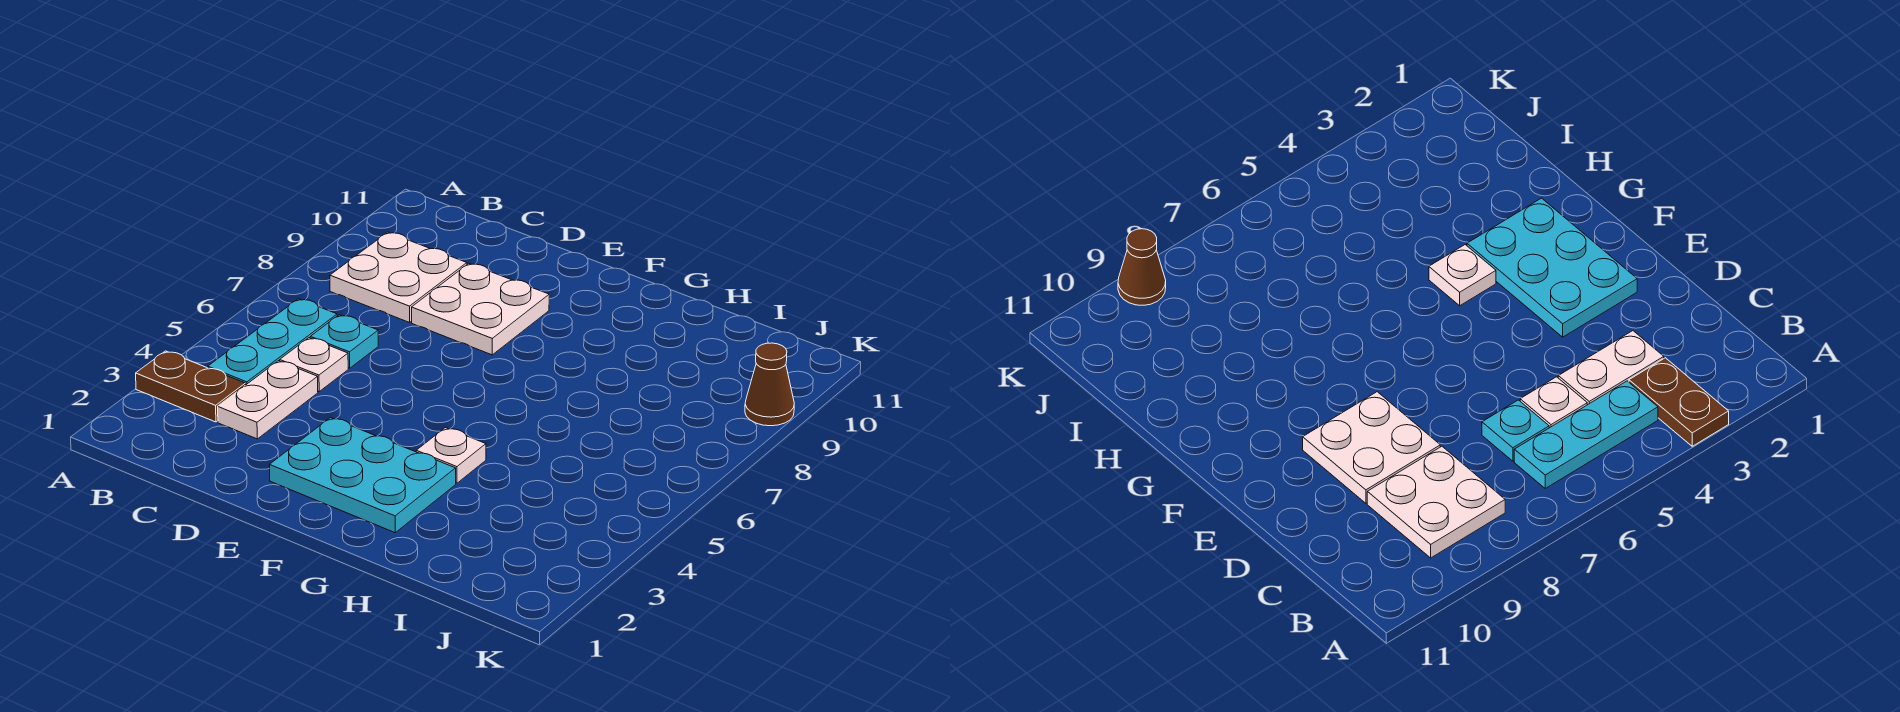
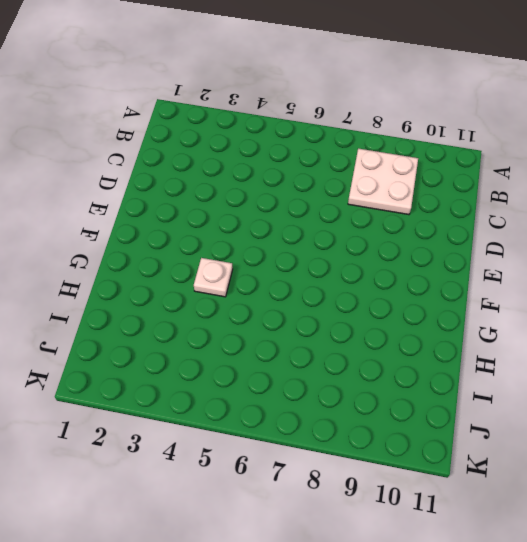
none -> brown plate A3:B3 level 1
none -> cyan plate B4:B6 level 1

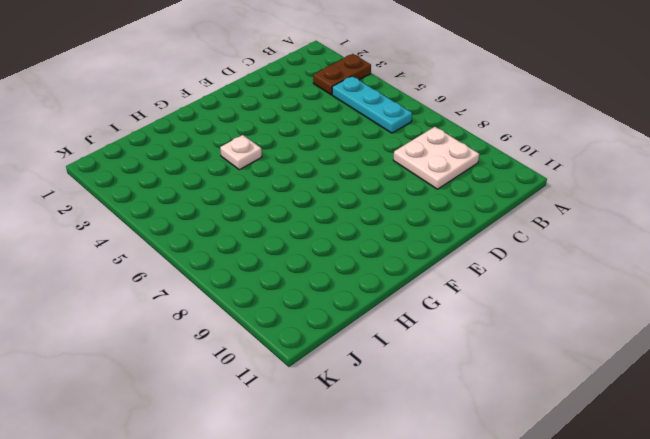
none -> white plate C3:C4 level 1
none -> white plate C5 level 1

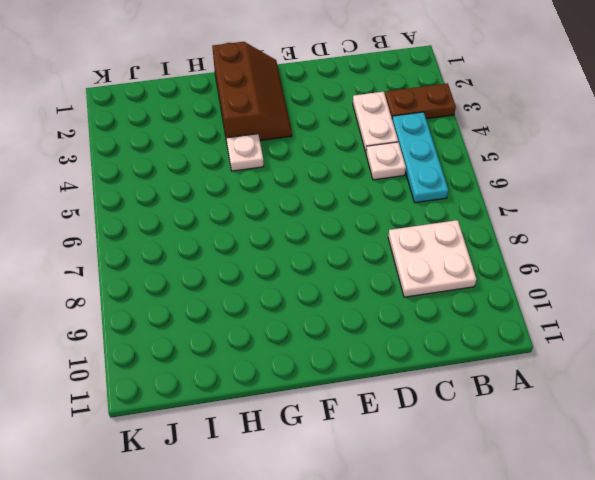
brown slope F1:G3 level 1 top G -> cyan plate E2:G3 level 1
none -> cyan plate C6 level 1
none -> white plate D8:E9 level 1

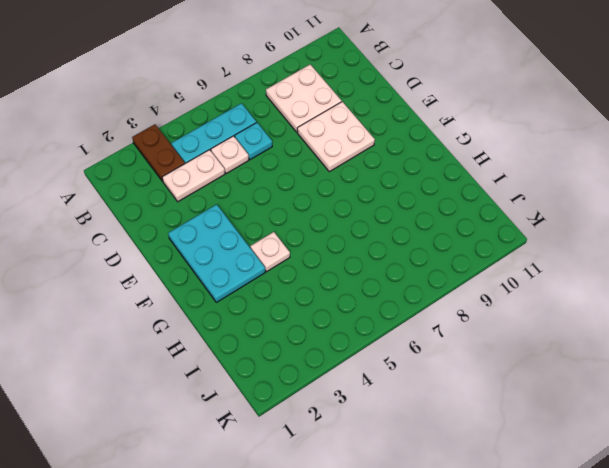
none -> brown cone K9 level 1

